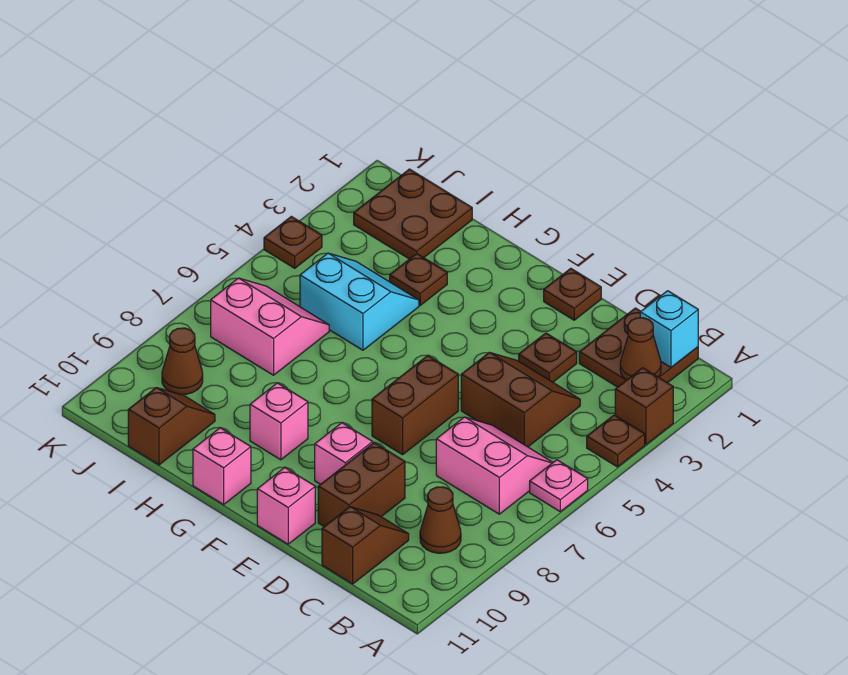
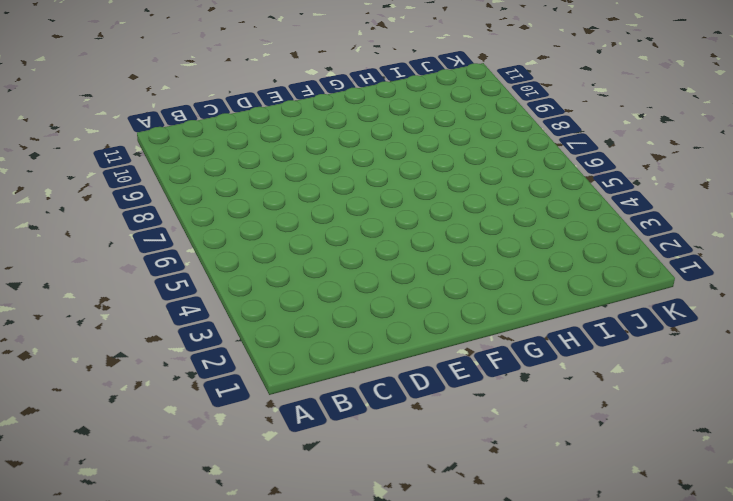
none -> brown brick A3 level 1
none -> brown plate A4 level 1
none -> pink plate A6 level 1

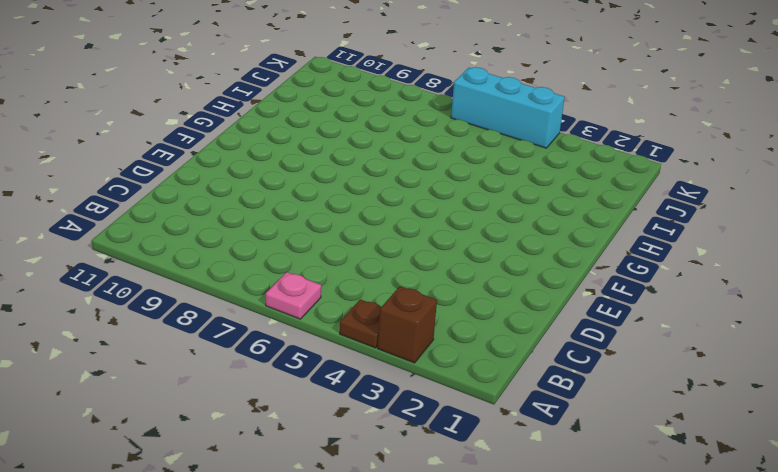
cyan brick K4:K6 level 1 -> brown plate K4 level 1
none -> brown plate B1:C2 level 1
none -> pink slope B6:C7 level 1 top 7
none -> brown cone B9 level 1

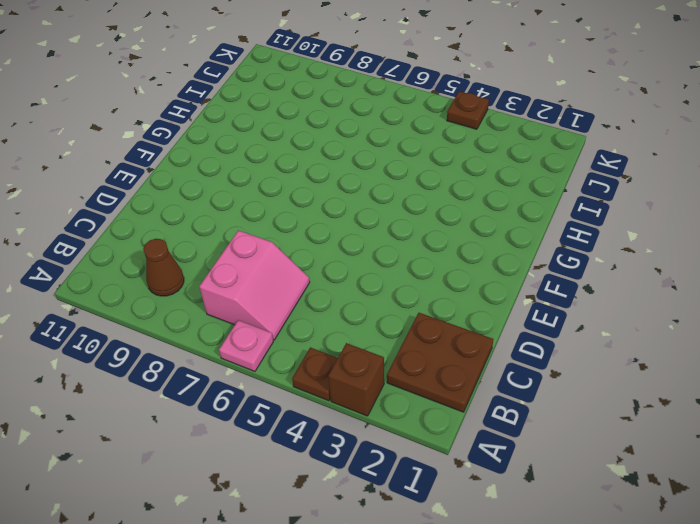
none -> brown slope C4:D5 level 1 top 5
none -> brown slope C10:C11 level 1 top 11
none -> brown plate D3 level 1

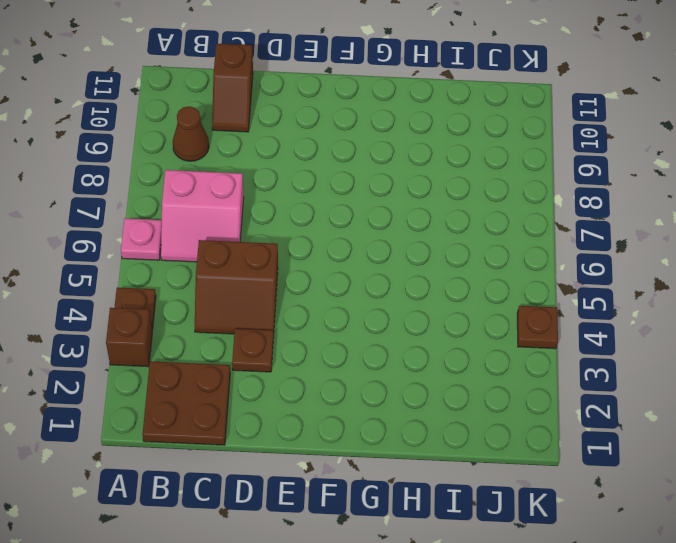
none -> brown brick D9:D10 level 1
none -> brown plate E1 level 1
none -> brown brick E6:E7 level 1

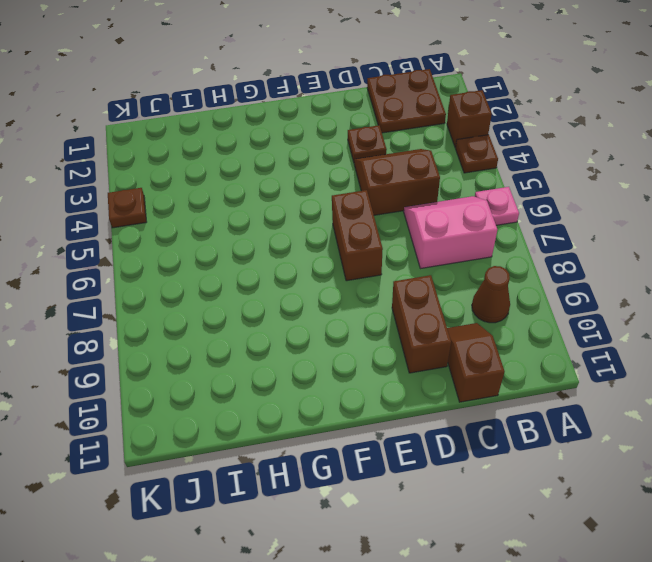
none -> brown plate E1 level 1
none -> pink brick E9 level 1
none -> pink brick E11 level 1

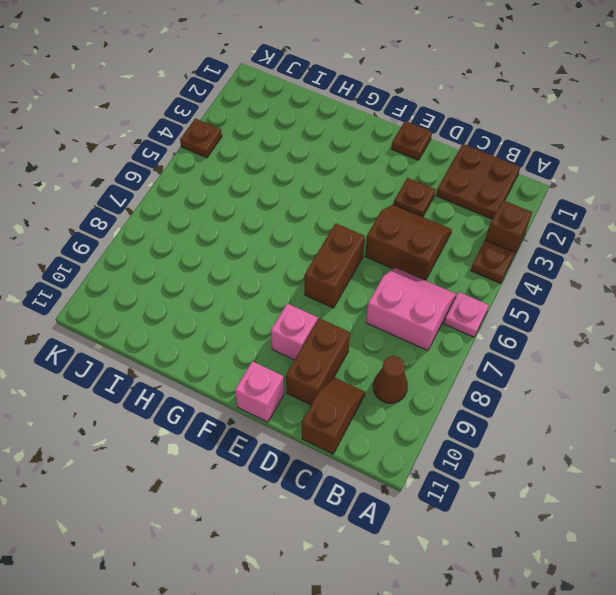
none -> pink brick G9 level 1
none -> pink brick G11 level 1
none -> brown plate H3 level 1

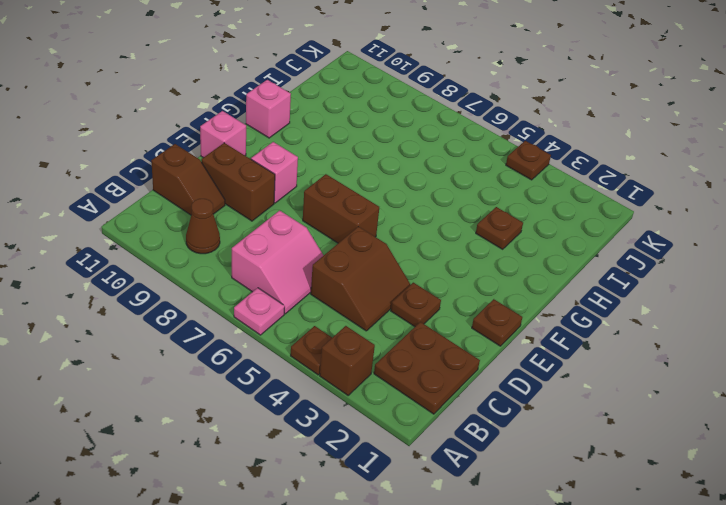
none -> pink brick G9 level 1
none -> cyan slope H4:I5 level 1 top 5
none -> brown plate I1:J2 level 1

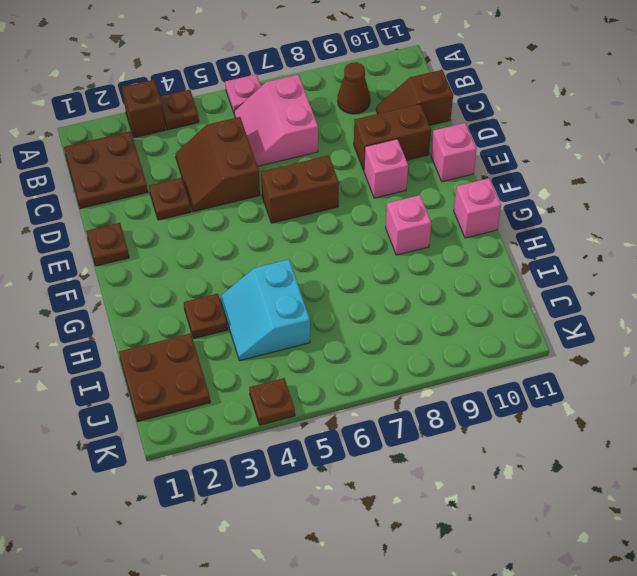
none -> pink slope I6:J7 level 1 top 7
none -> brown slope I10:I11 level 1 top 11
none -> brown cone J9 level 1

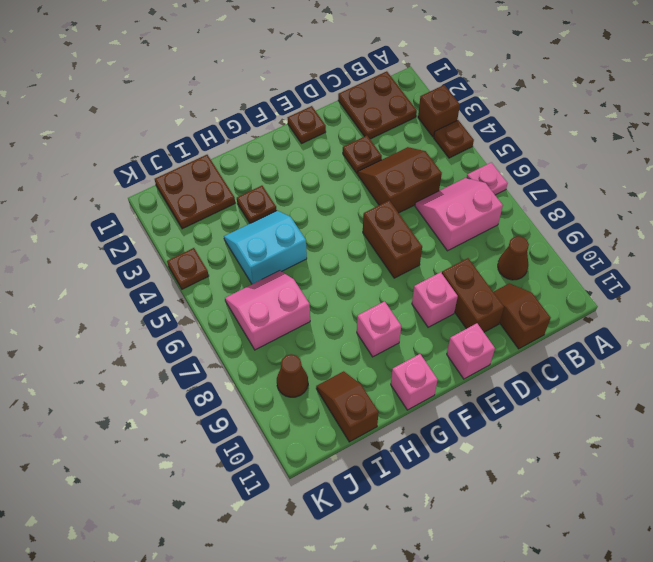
none -> cyan brick B1 level 2
none -> brown cone B2 level 2

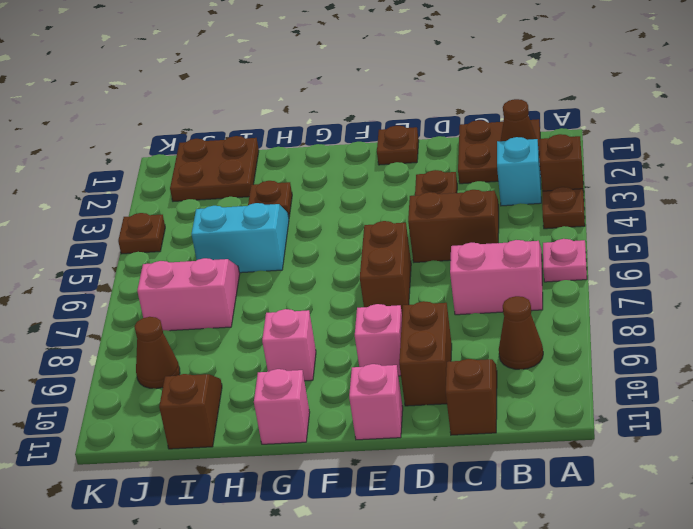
cyan brick B3 level 1 -> cyan brick B1 level 2

